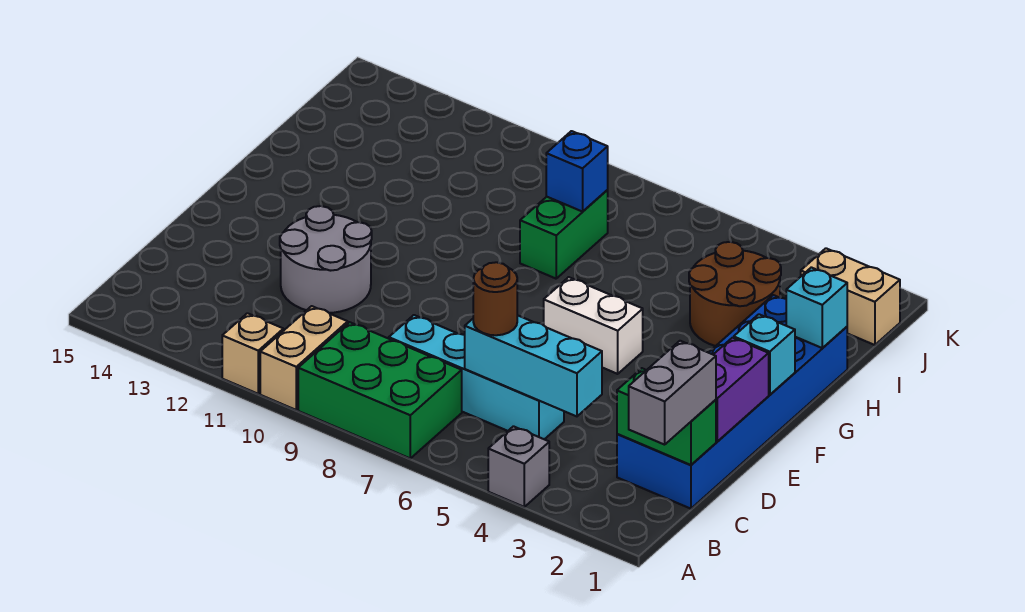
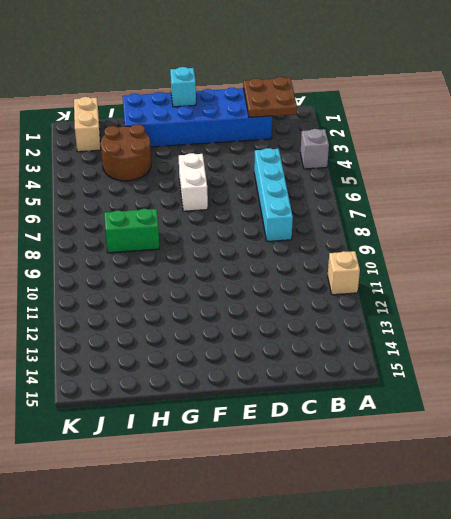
brown plate B1:C2 level 2 -> green brick C1:C2 level 2
none -> green brick A7:B9 level 1
none -> tan brick A10:B10 level 1
none -> grey round brick D11:E12 level 1

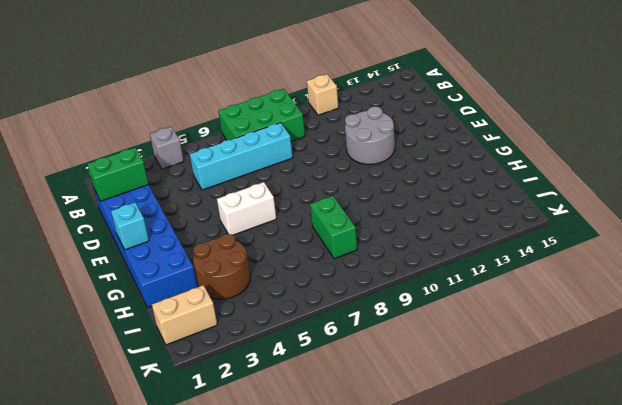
none -> tan brick A10:B10 level 1
none -> cyan brick C4:C6 level 2
none -> purple brick D1:E1 level 2

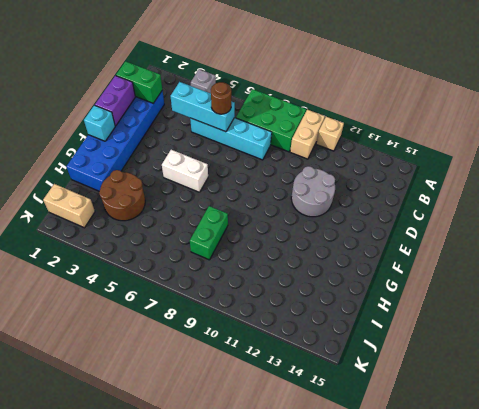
none -> cyan brick H1 level 2
none -> blue brick I8 level 2
none -> grey brick B1:C1 level 3

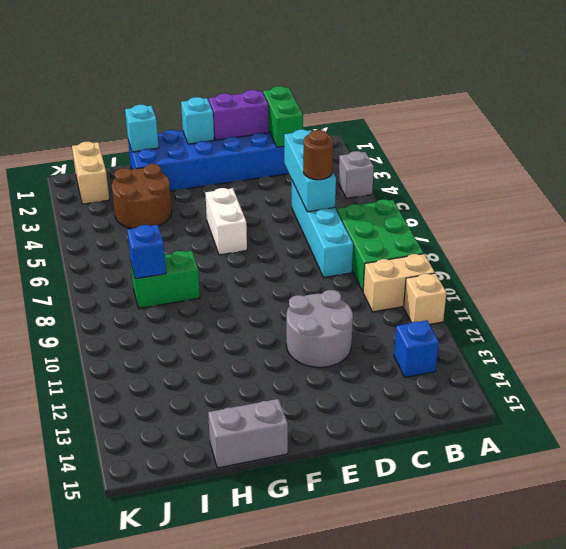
blue brick B13 level 1 -> none
grey brick G15:H15 level 1 -> grey brick B1:C1 level 3

